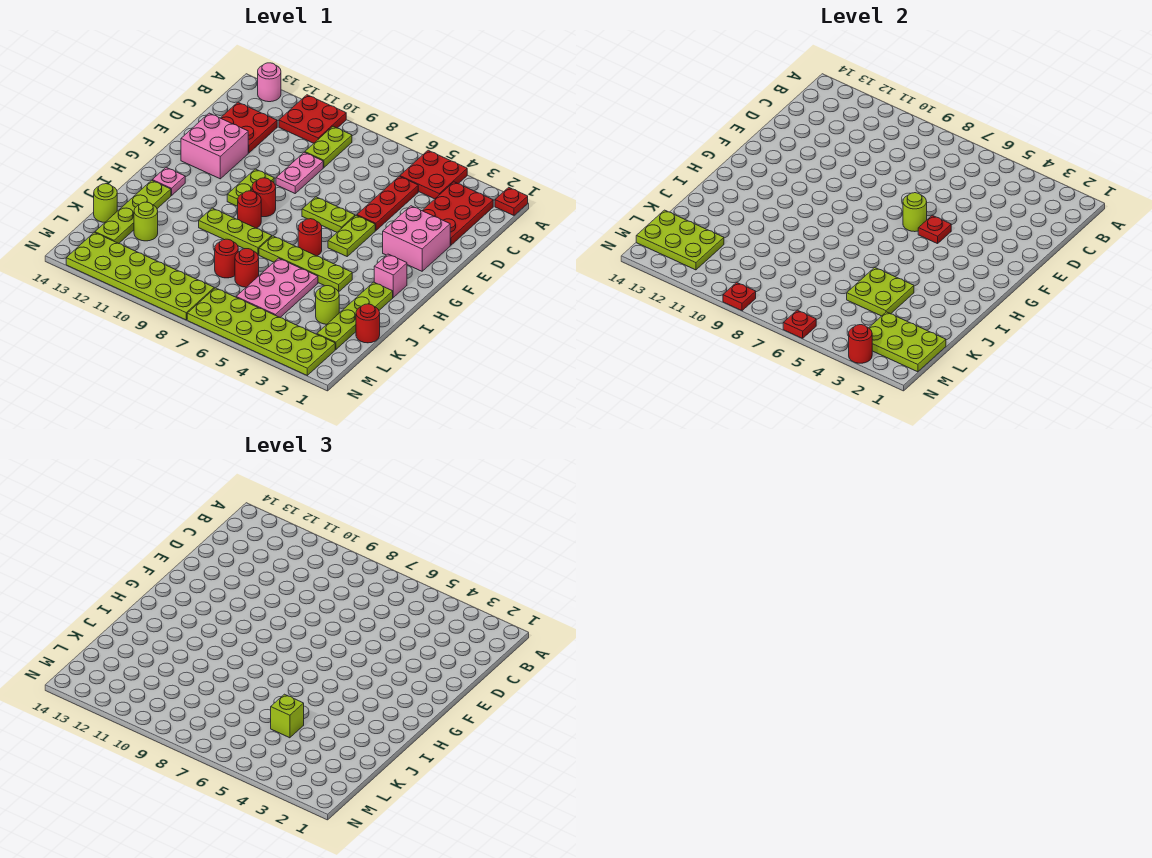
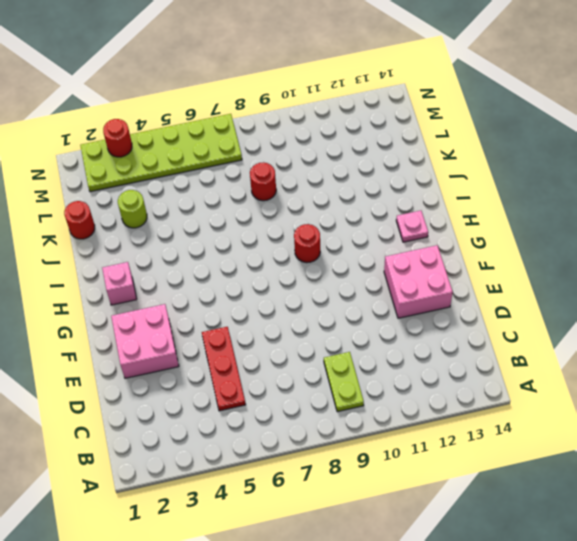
none -> red plate A1 level 1
none -> red plate A4:B5 level 1
none -> red plate A10:B11 level 1
none -> pink round brick A13 level 1

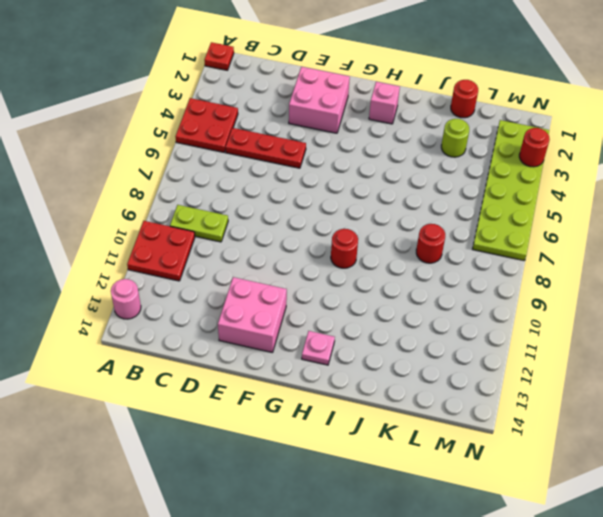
none -> red plate B2:D3 level 1
none -> red plate C12:D13 level 1
none -> pink plate D9:E9 level 1
none -> lime plate F5:G5 level 1

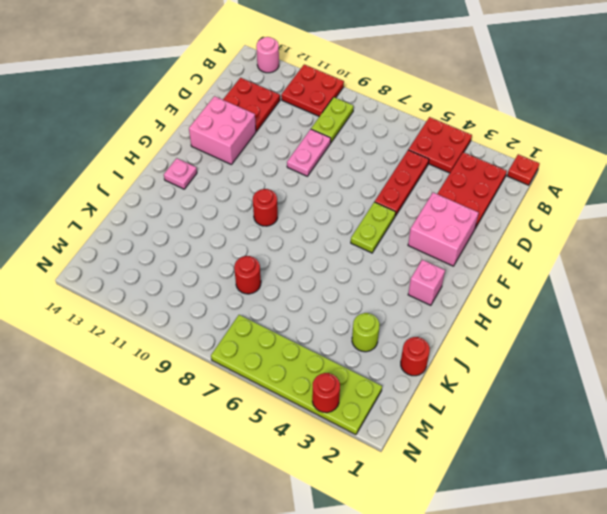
none -> lime plate F6:F7 level 1
none -> lime plate F10:G10 level 1
none -> red round brick G9 level 1
none -> red round brick H6 level 1

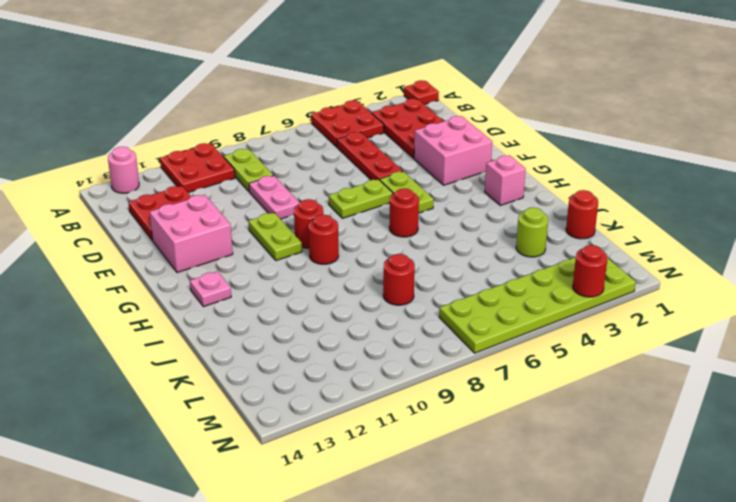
none -> lime plate I2:L2 level 1
none -> lime plate I4:I7 level 1
none -> lime plate I8:I10 level 1
none -> lime plate I13:L13 level 1

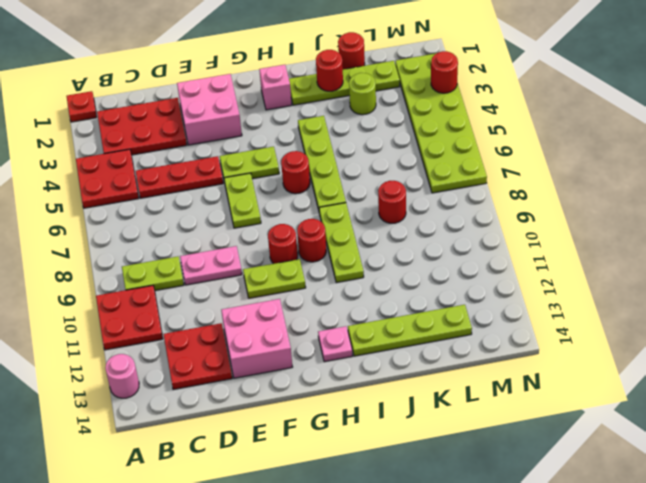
red round brick J2 level 2 -> red round brick K7 level 1
none -> pink plate J5:L6 level 1
none -> lime round brick K12 level 1
none -> lime round brick K14 level 1
none -> lime plate M8:N13 level 1

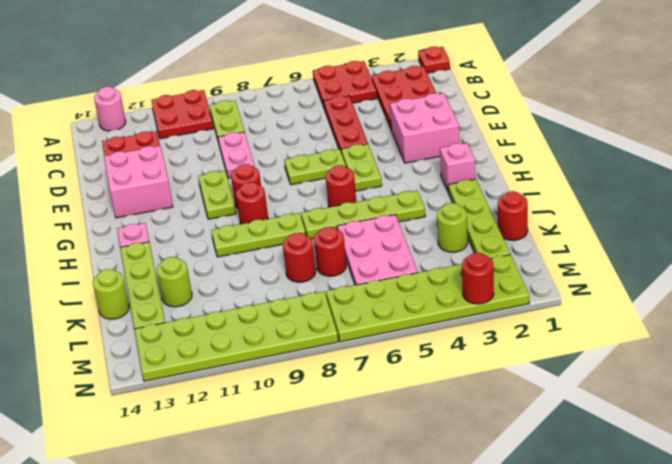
none -> red plate F5 level 2
none -> lime round brick F6 level 2
none -> lime plate J4:K5 level 2
none -> lime plate L1:M3 level 2

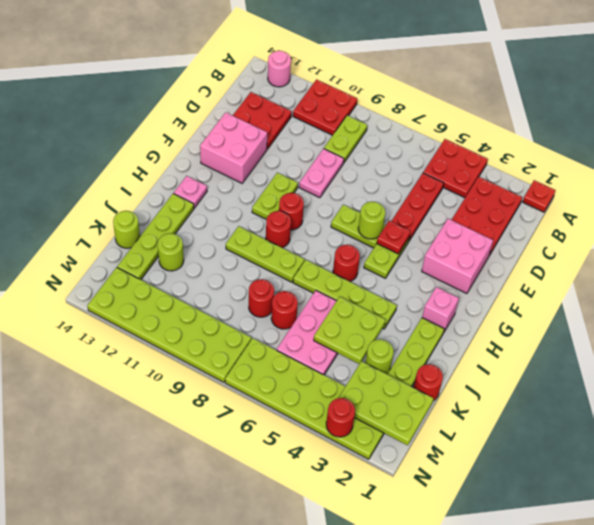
none -> lime plate L12:M14 level 2
none -> red plate N6 level 2
none -> red plate N9 level 2
none -> lime brick K5 level 3

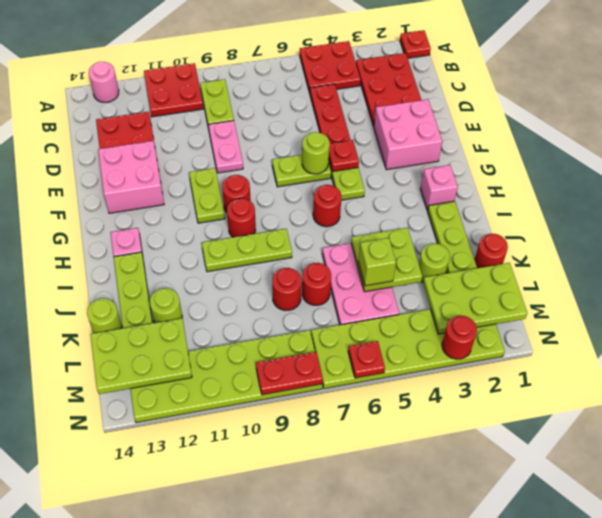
red plate N8:N9 level 2 -> red plate N9 level 2
none -> lime plate I4:I7 level 1

